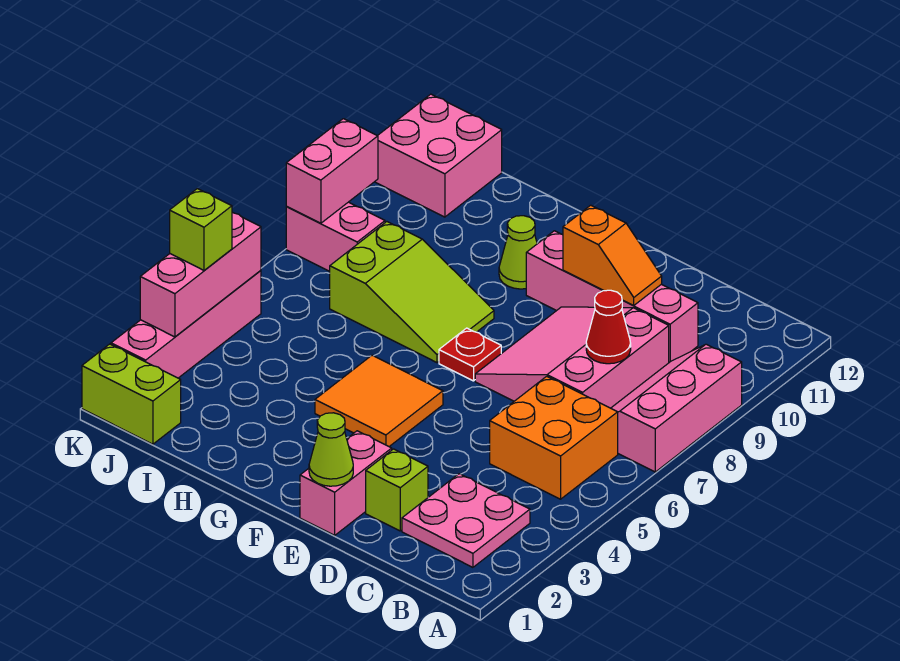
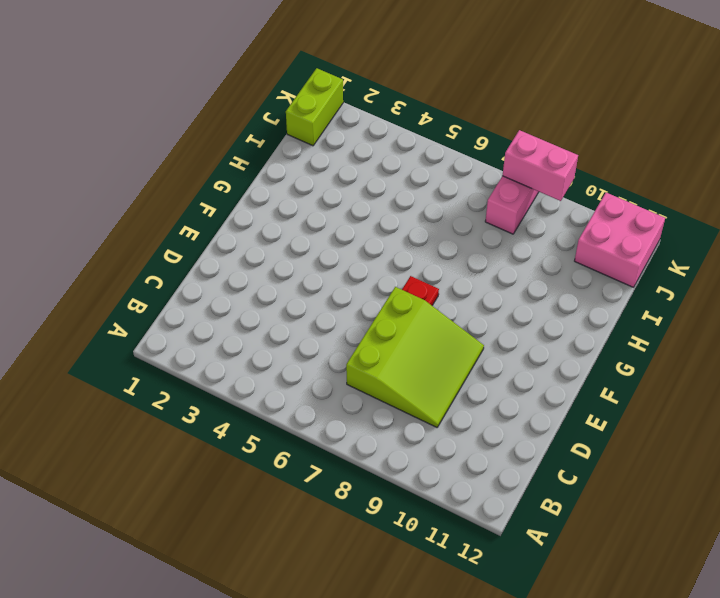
lime slope C7:E9 level 1 top 7 -> pink slope C7:E9 level 1 top C
none -> pink slope A7:B9 level 1 top A
none -> pink plate B2:C3 level 1
none -> orange brick B5:C6 level 1

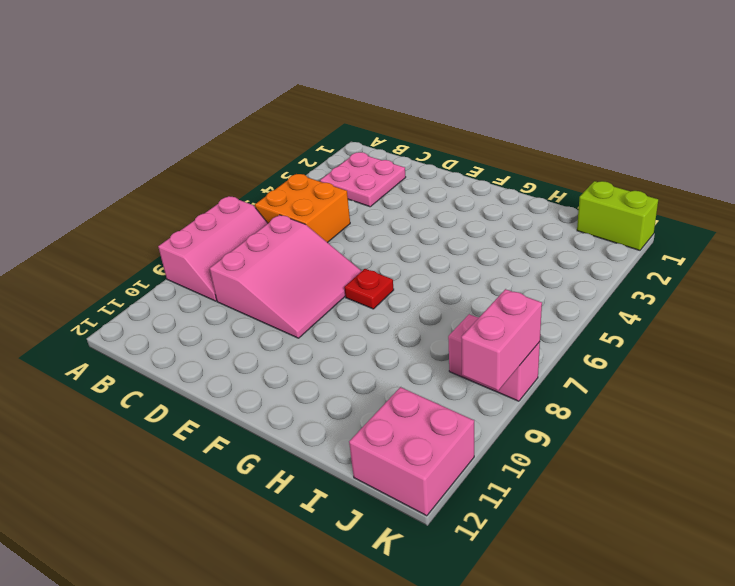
none -> pink brick C10:F10 level 1
none -> lime brick D2 level 1
none -> pink brick E1:E2 level 1

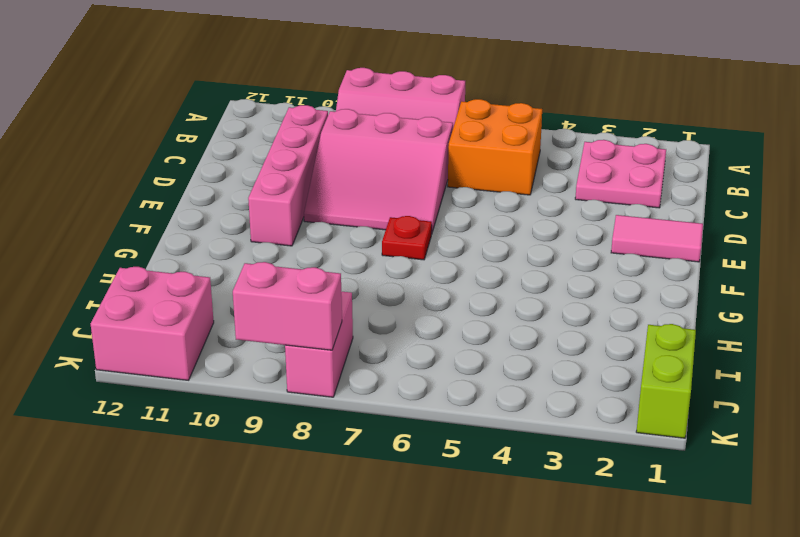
pink tile E1:E2 level 1 -> pink brick E1:E2 level 1
none -> lime brick D2 level 1
none -> orange tile F4:G5 level 1
none -> lime slope G7:I8 level 1 top I

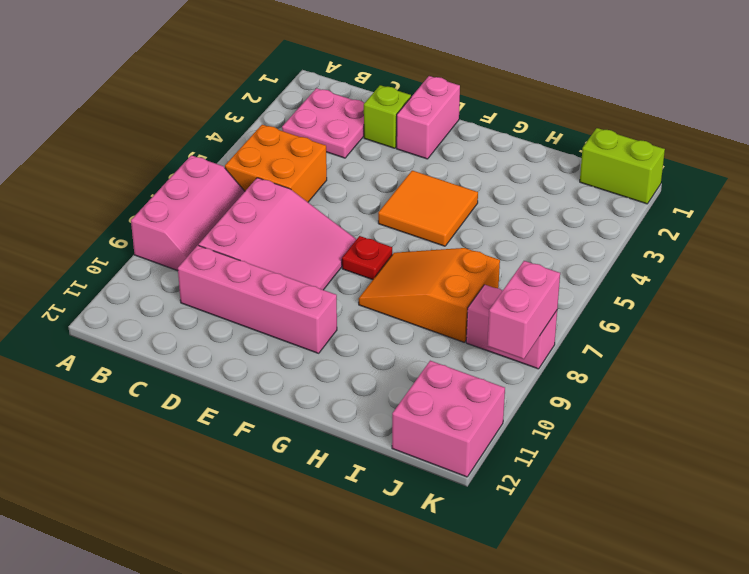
orange slope G7:I8 level 1 top I -> lime slope G7:I8 level 1 top I
none -> lime cone G10 level 1
none -> pink brick K2:K5 level 1
none -> red cone C8 level 2

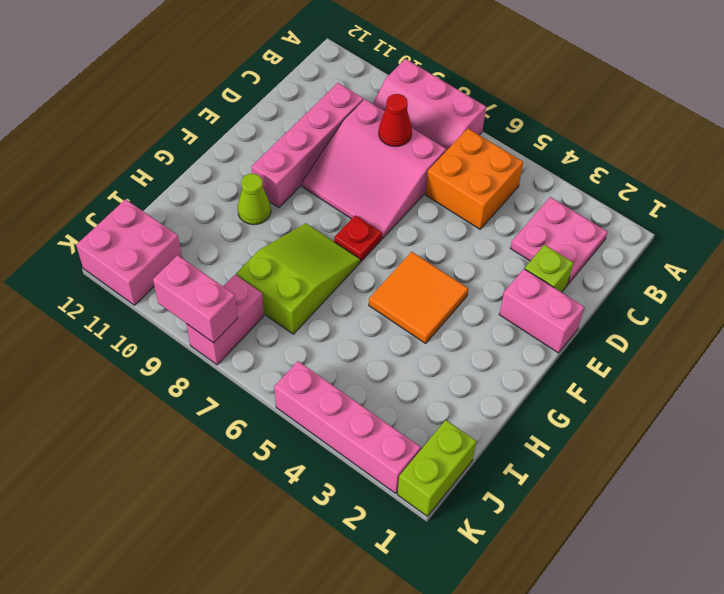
none -> orange slope D10:E10 level 2 top E
none -> lime cone E1 level 2
none -> pink brick K3:K5 level 2

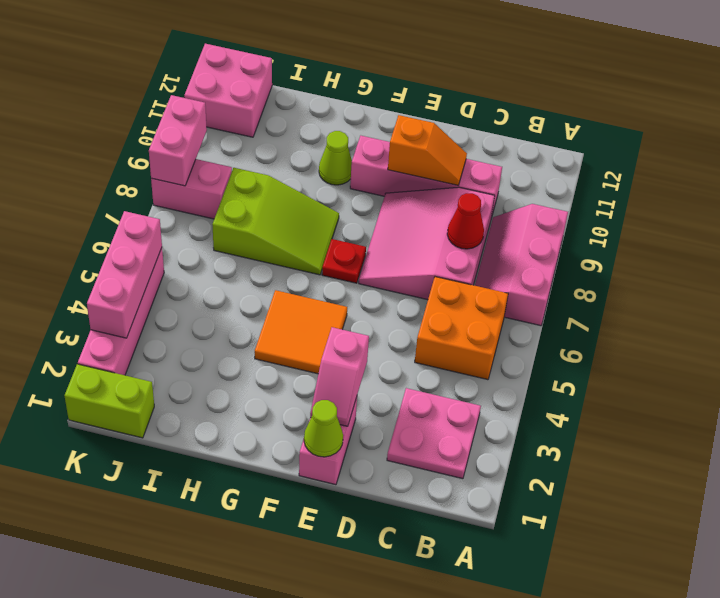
pink slope E2:E3 level 2 top 3 -> none
none -> lime brick D2 level 1
none -> lime brick K4 level 3

